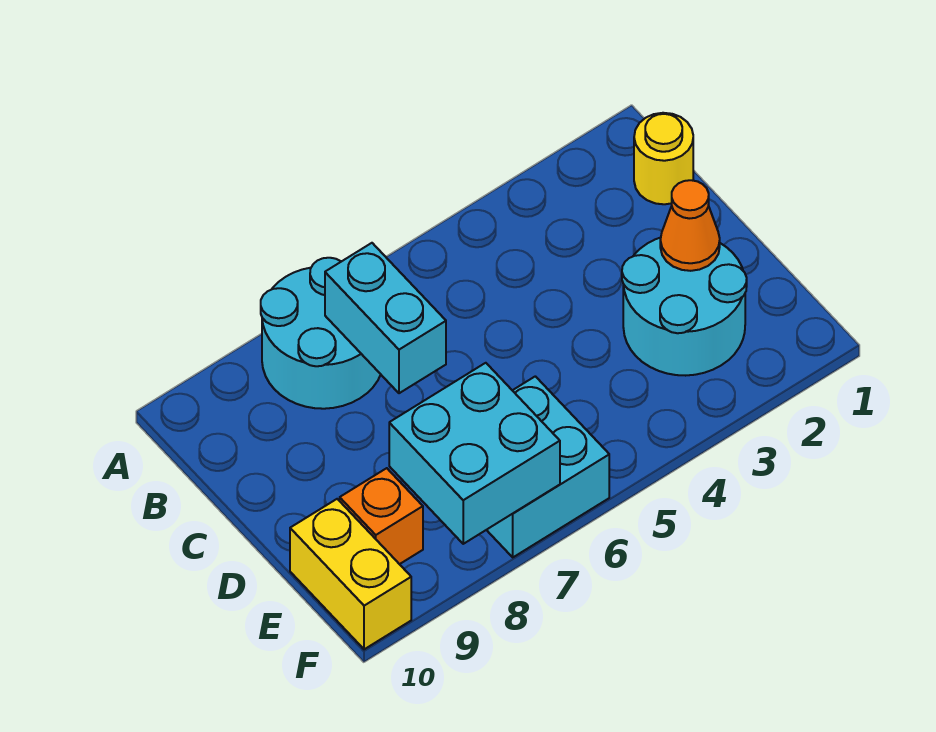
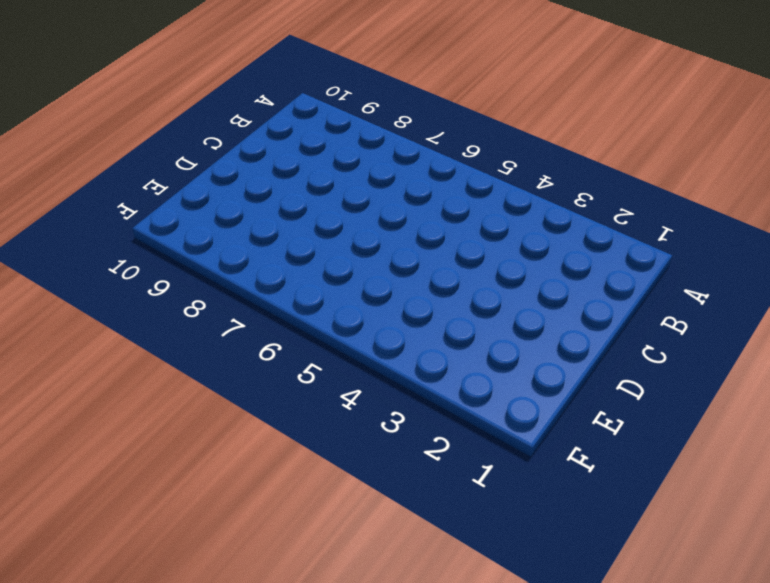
none -> cyan round brick A7:B8 level 1
none -> yellow round brick B1 level 1

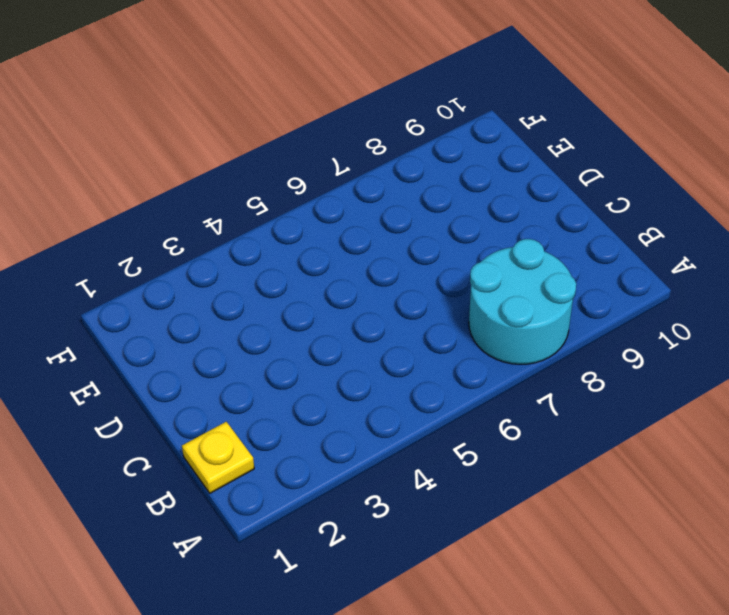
yellow plate B1 level 1 -> yellow round brick B1 level 1
none -> cyan round brick D2:E3 level 1
none -> cyan brick E6:F7 level 1

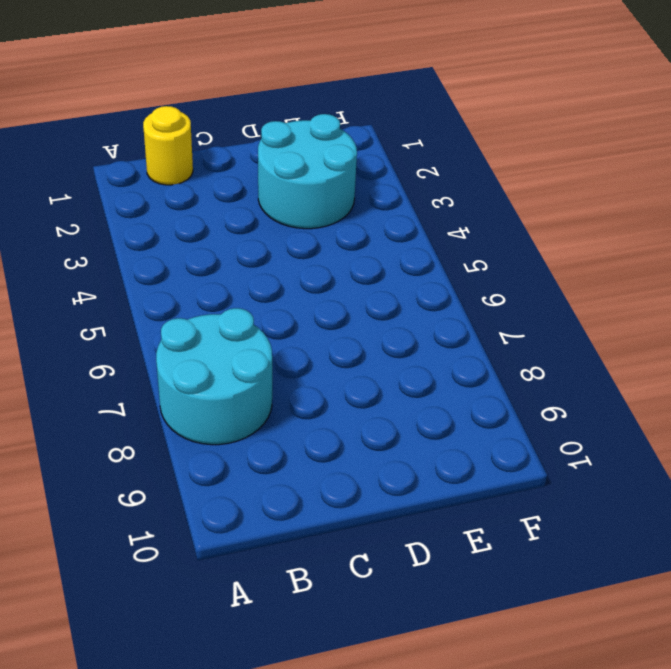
none -> cyan brick E6:F7 level 1
none -> orange brick E9 level 1

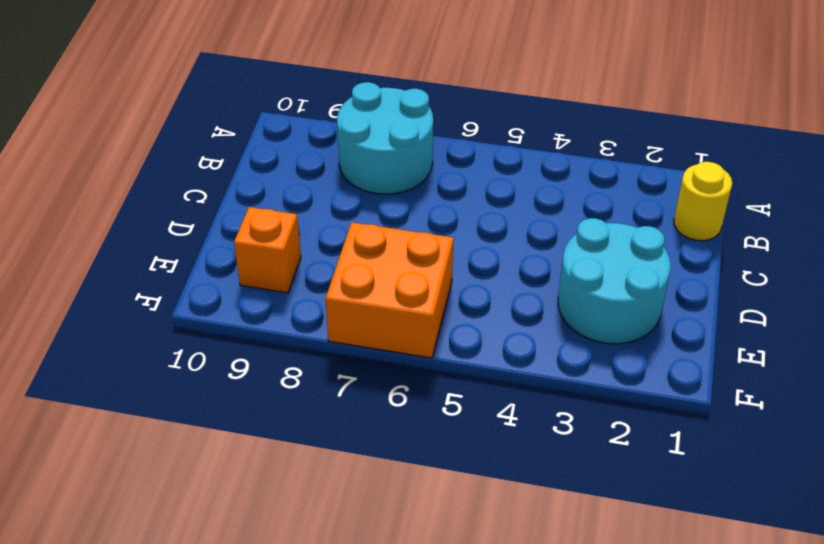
orange brick E6:F7 level 1 -> cyan brick E6:F7 level 1
none -> yellow brick E10:F10 level 1
none -> cyan brick B7:C7 level 2

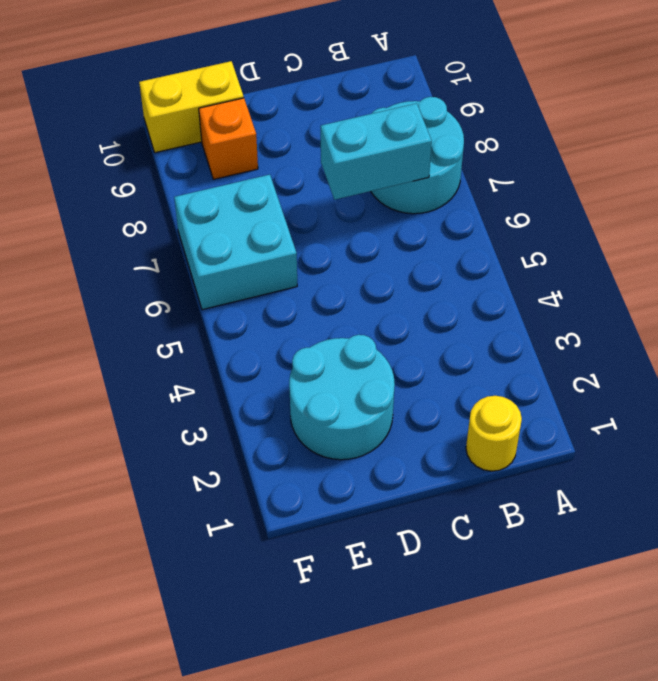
none -> orange cone D2 level 2
none -> cyan brick E7:F8 level 2

